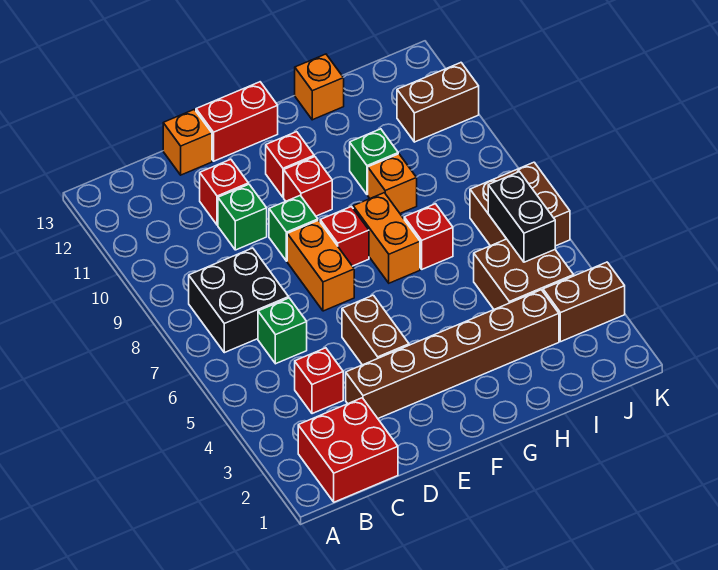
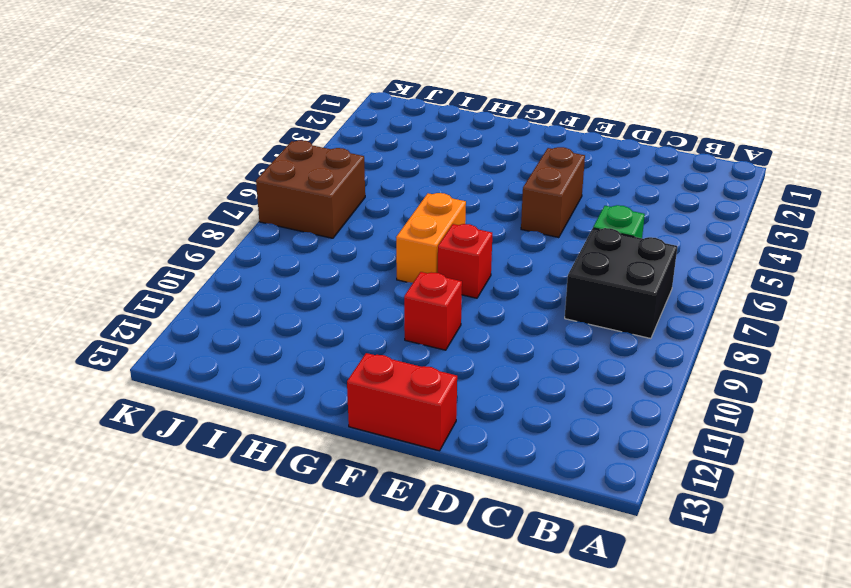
none -> red brick B1:C2 level 1
none -> red brick C4 level 1
none -> brown brick D3:I3 level 1

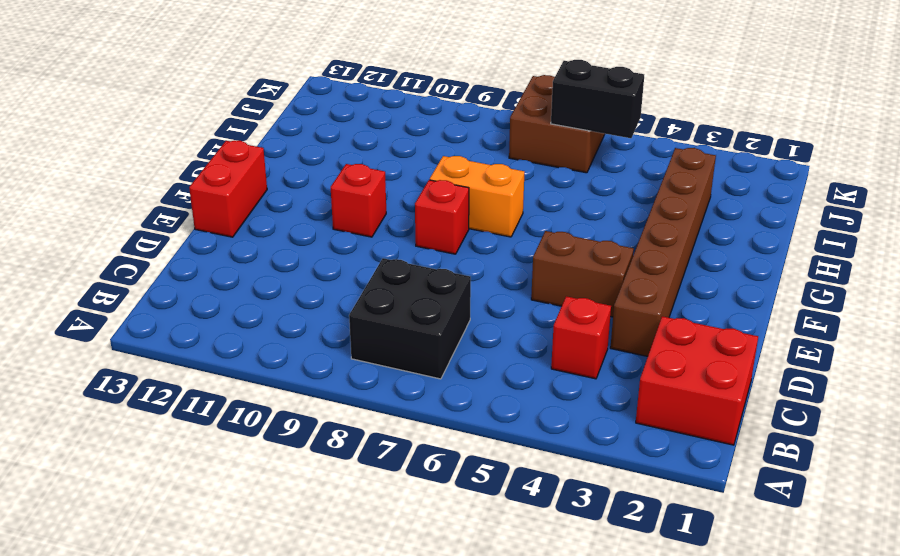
none -> green brick C6 level 1
none -> green brick D10 level 1
none -> red brick D11 level 1

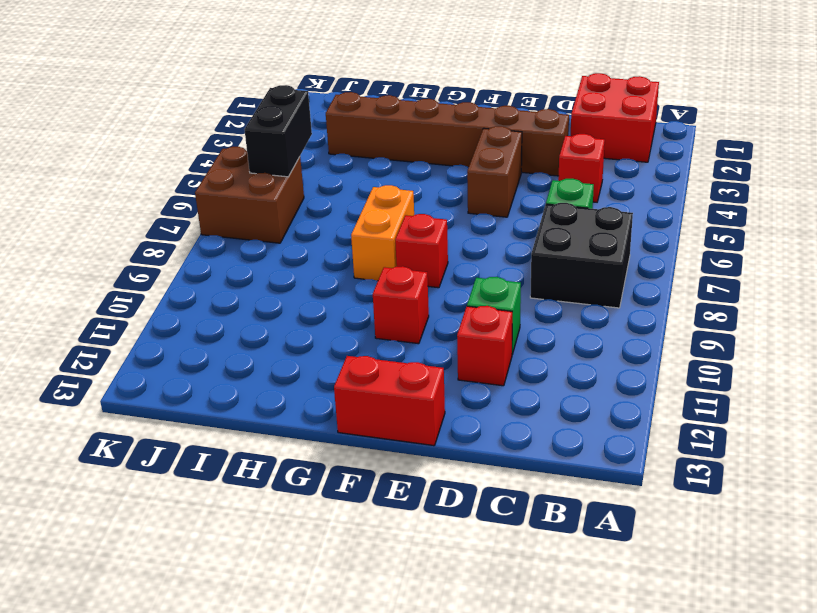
none -> orange brick D13 level 1
none -> orange brick E7:E8 level 1
none -> green brick E9 level 1

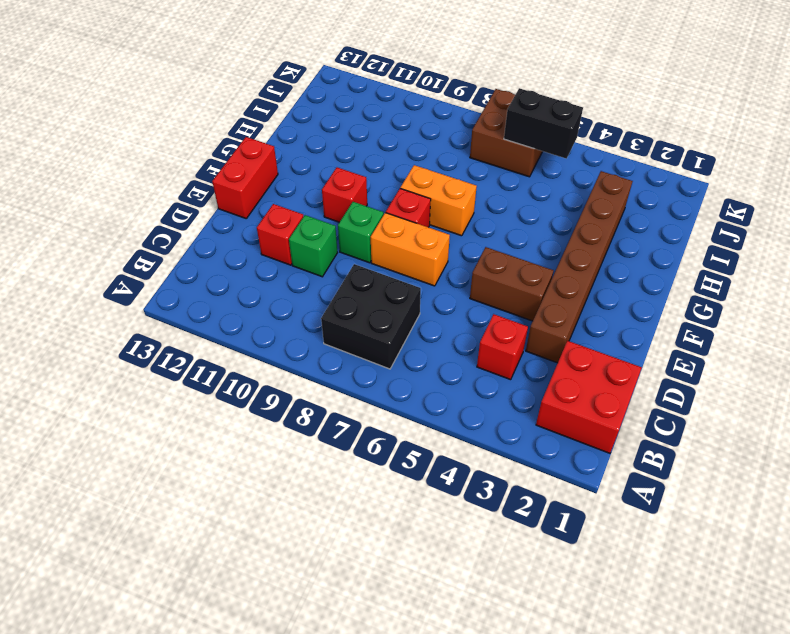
none -> green brick C6 level 1
none -> orange brick D13 level 1
none -> red brick F11 level 1

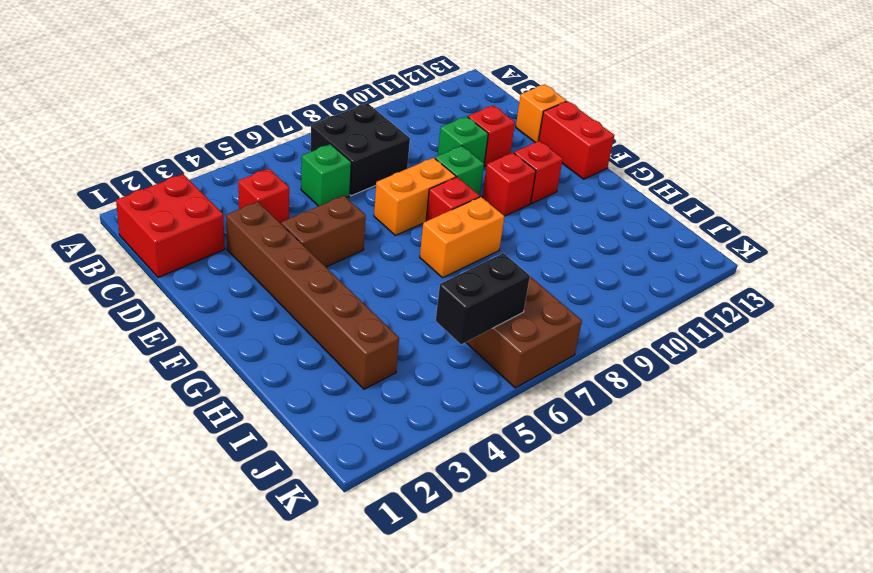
none -> red brick H7 level 1
none -> orange brick H9 level 1
none -> green brick H10 level 1

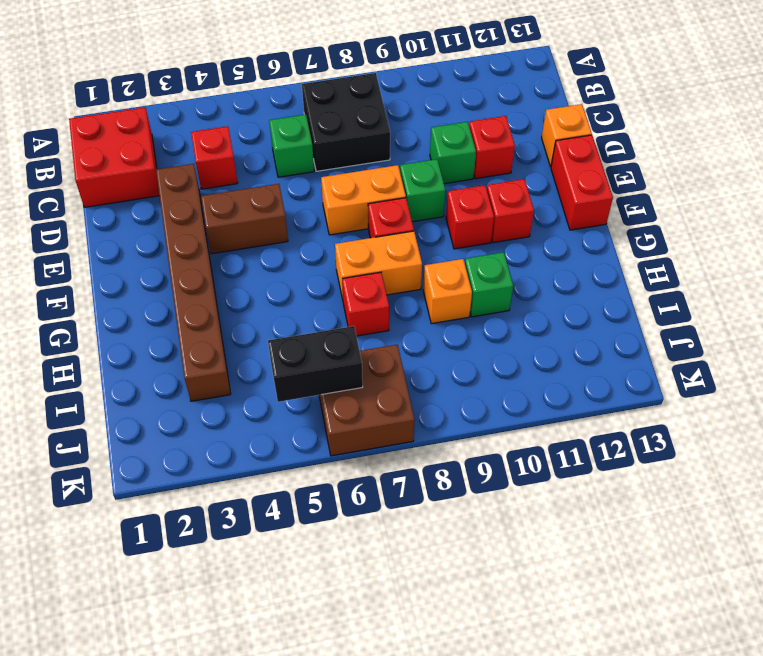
none -> orange brick H13 level 1
none -> brown brick I4:J5 level 1
none -> brown brick J3:K3 level 1

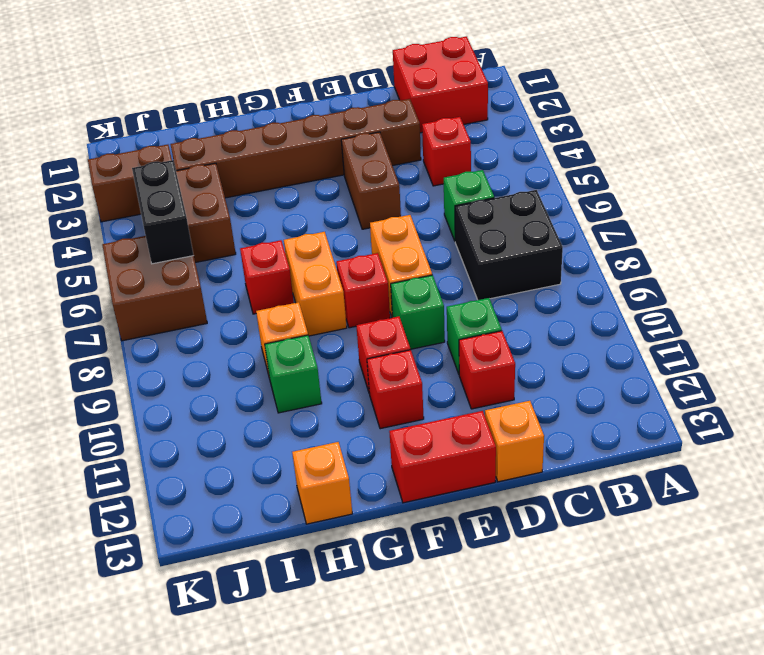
none -> brown brick J11:K11 level 1

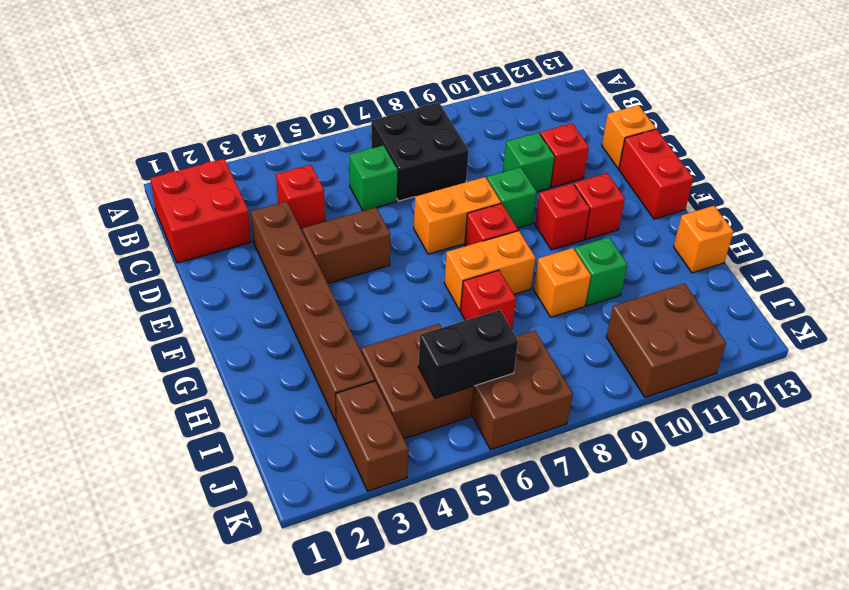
brown brick J10:K11 level 1 -> brown brick J11:K11 level 1

